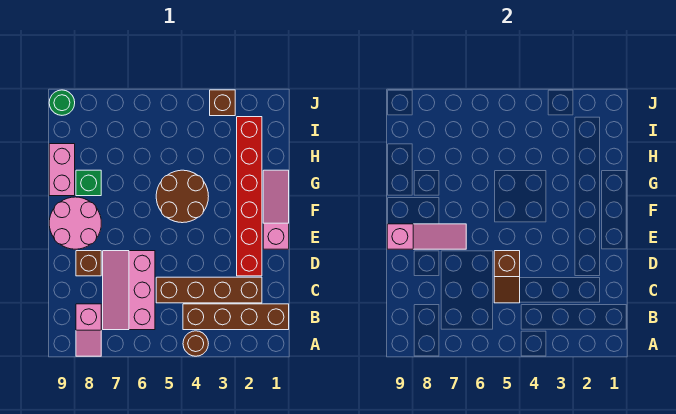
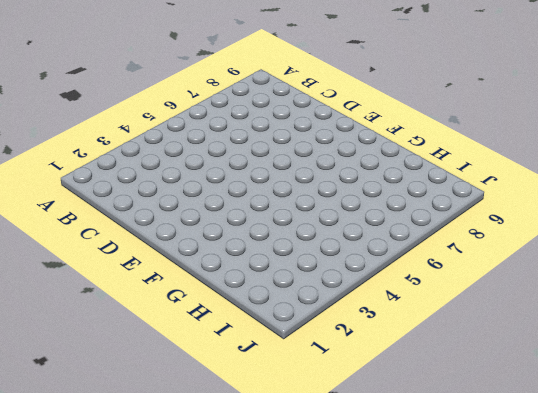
none -> brown round brick A4 level 1
none -> pink slope A8:B8 level 1 top B
none -> brown brick B1:B4 level 1

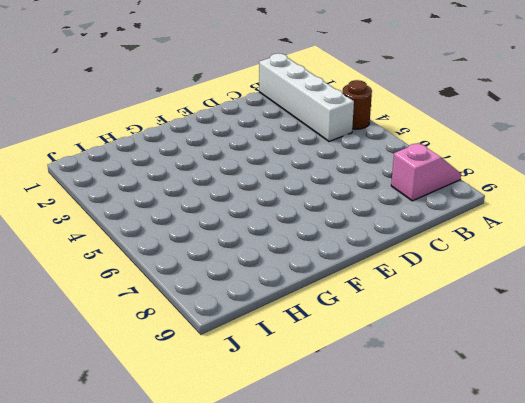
white brick B1:B4 level 1 -> brown brick B1:B4 level 1
none -> pink slope B6:D7 level 1 top 6
none -> brown brick C2:C5 level 1
none -> red brick D2:I2 level 1

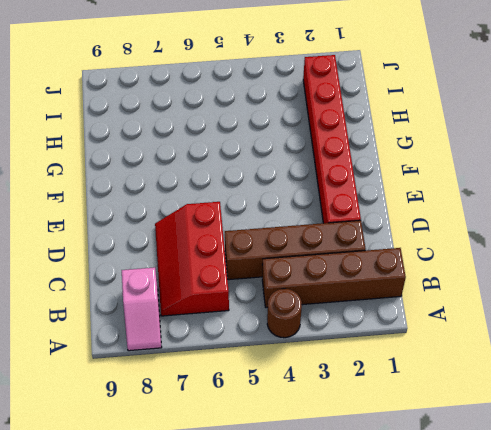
red slope B6:D7 level 1 top 6 -> pink slope B6:D7 level 1 top 6
none -> brown brick D8 level 1
none -> pink slope E1:G1 level 1 top E
none -> pink round brick E8:F9 level 1

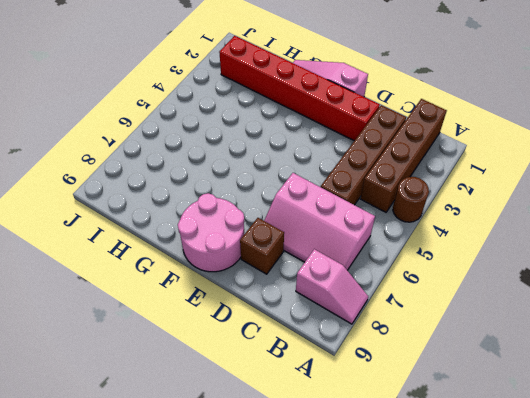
none -> brown round brick F4:G5 level 1
none -> green brick G8 level 1
none -> pink brick G9:H9 level 1

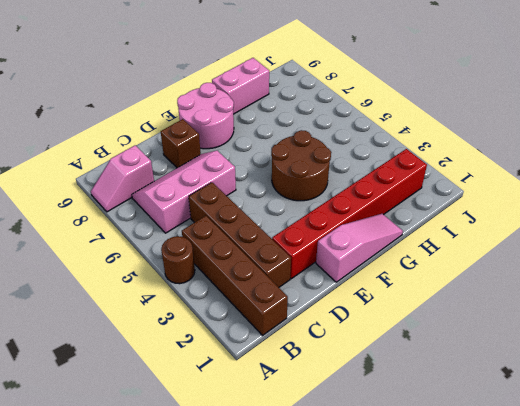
none -> green brick G8 level 1
none -> brown brick J3 level 1
none -> green round brick J9 level 1

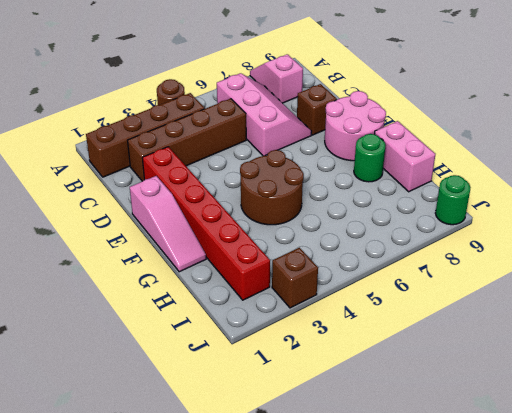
green round brick G8 level 1 -> green brick G8 level 1
none -> brown slope C5:D5 level 2 top D
none -> pink slope E7:E9 level 2 top 9

